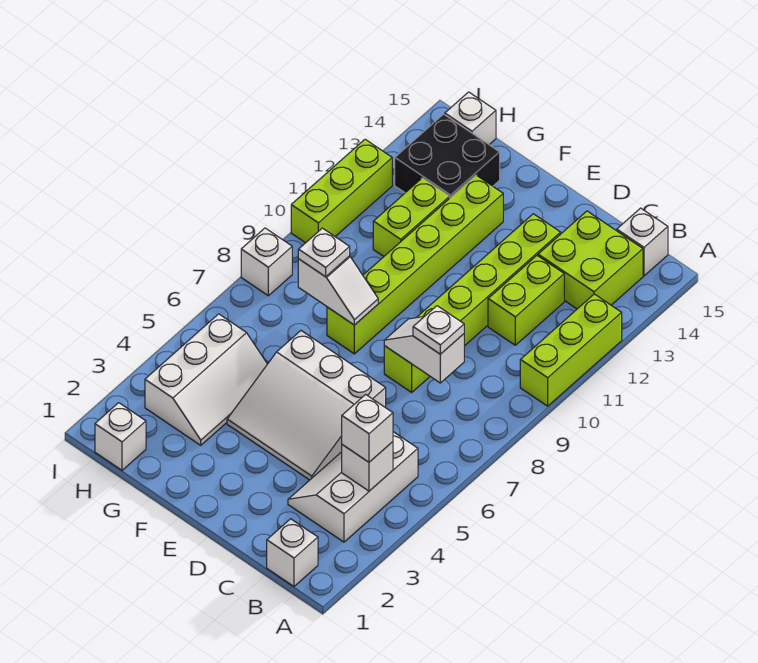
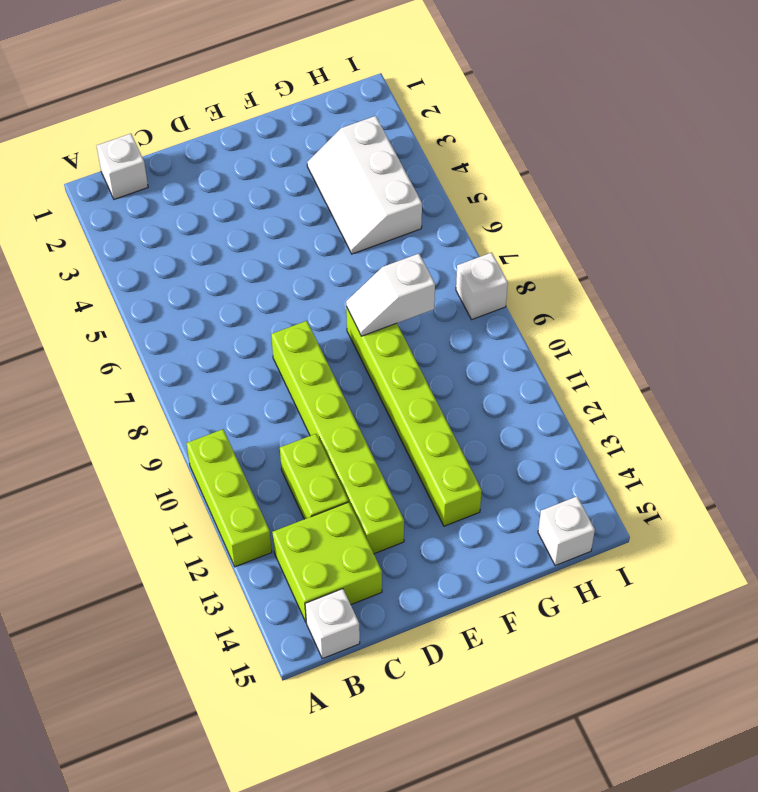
none -> white slope B3:C5 level 1 top B
none -> white slope D4:F6 level 1 top 6
none -> lime brick G11:G12 level 1

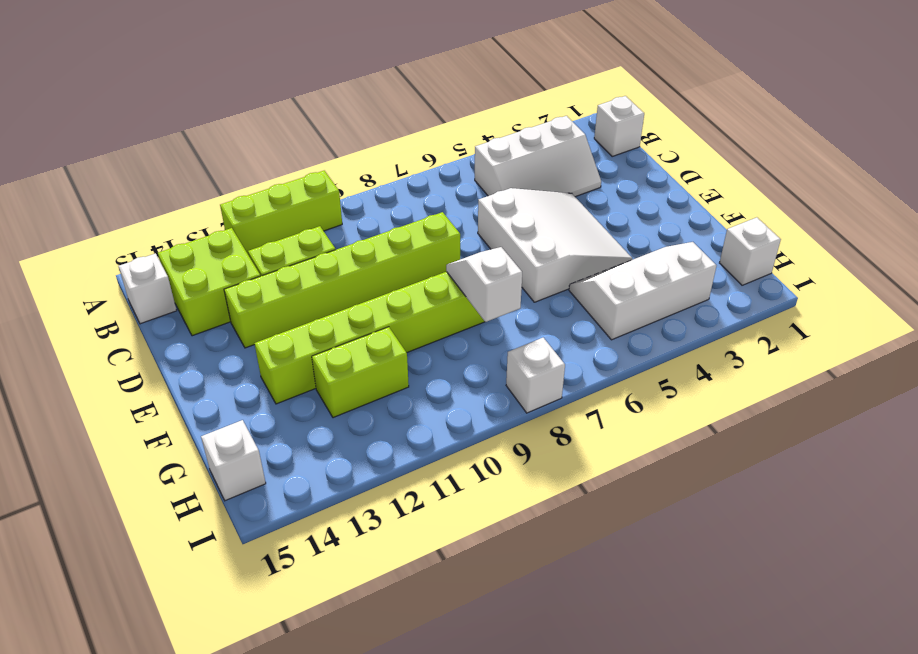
none -> black brick G13:H14 level 1
none -> lime brick I10:I12 level 1
none -> white brick B4 level 2

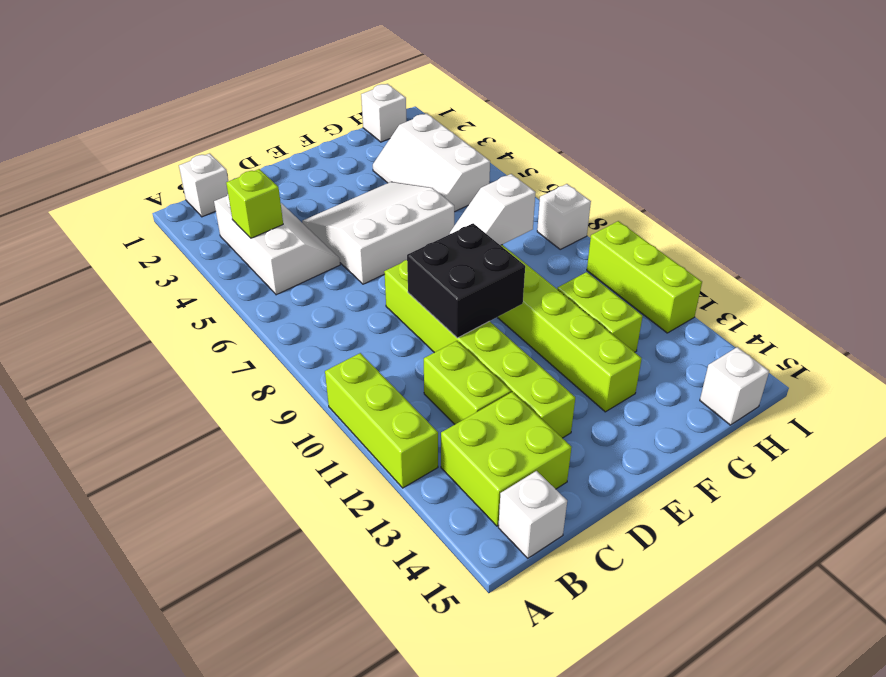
lime brick B4 level 2 -> white brick B4 level 2
black brick D9:E10 level 2 -> black brick G13:H14 level 1
none -> white slope C8:D8 level 2 top C
none -> white brick B4 level 3
none -> white plate C8 level 3

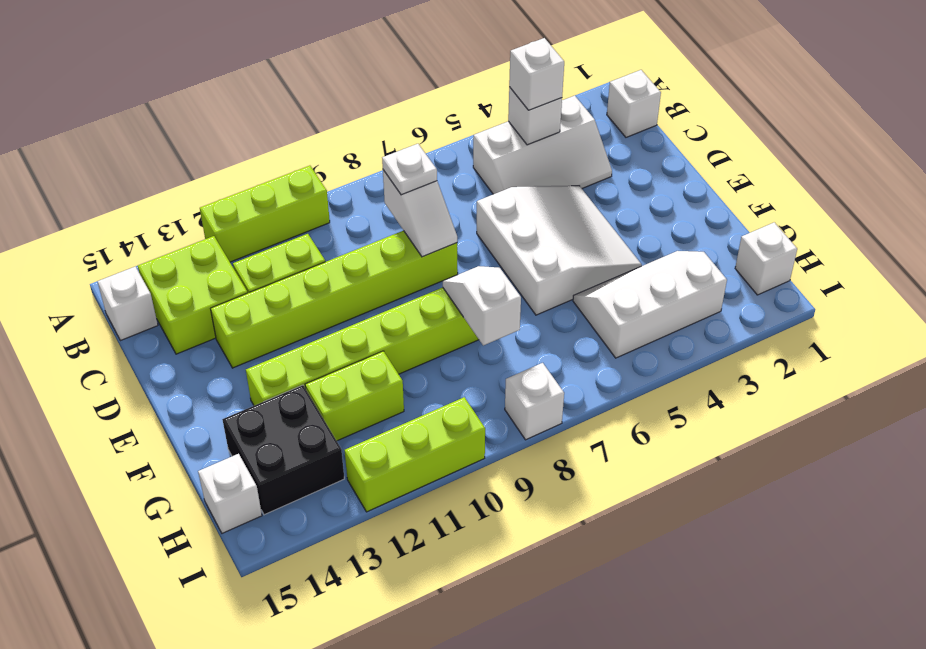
none -> white plate G8 level 3

